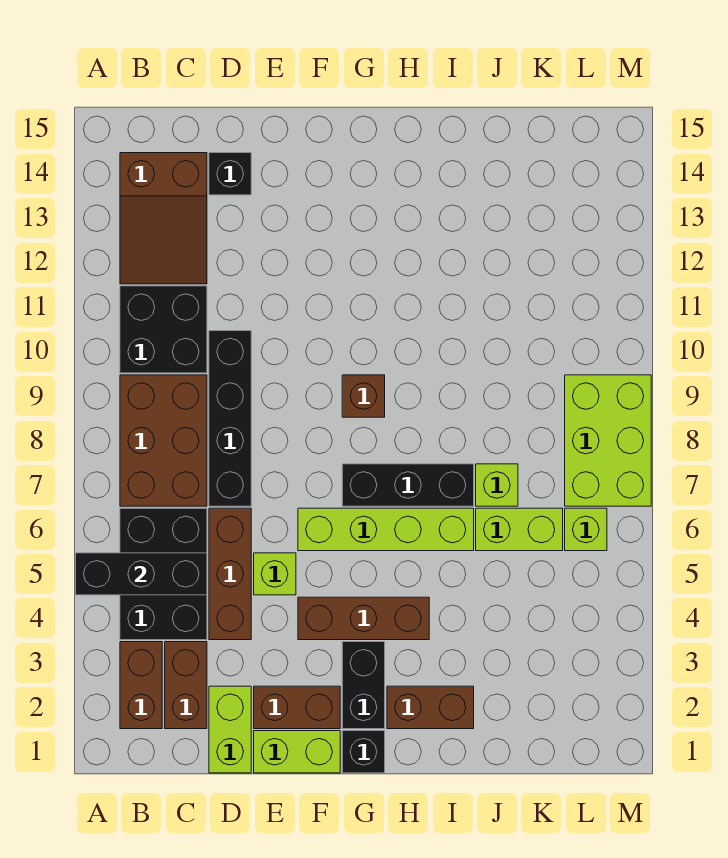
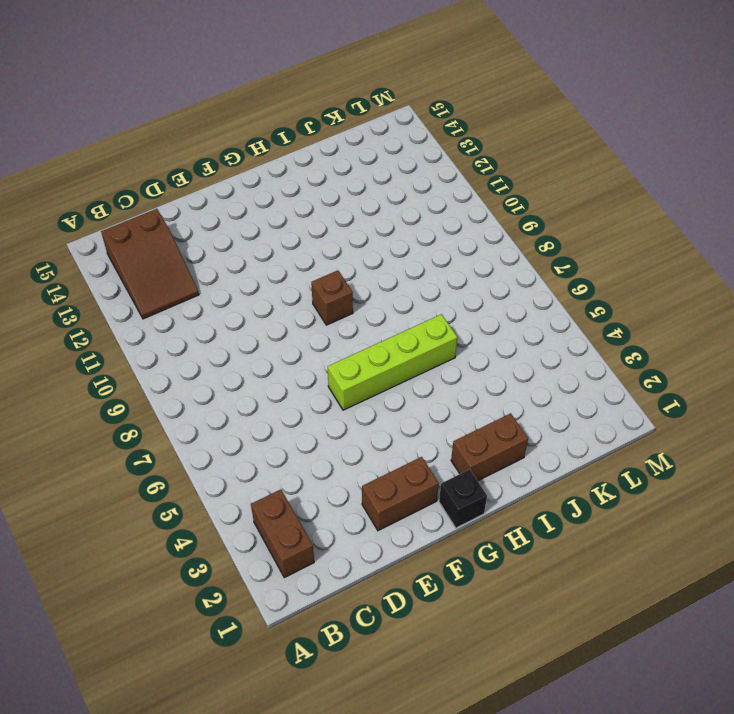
none -> black brick B4:C6 level 1
none -> brown brick B7:C9 level 1
none -> black brick B10:C11 level 1

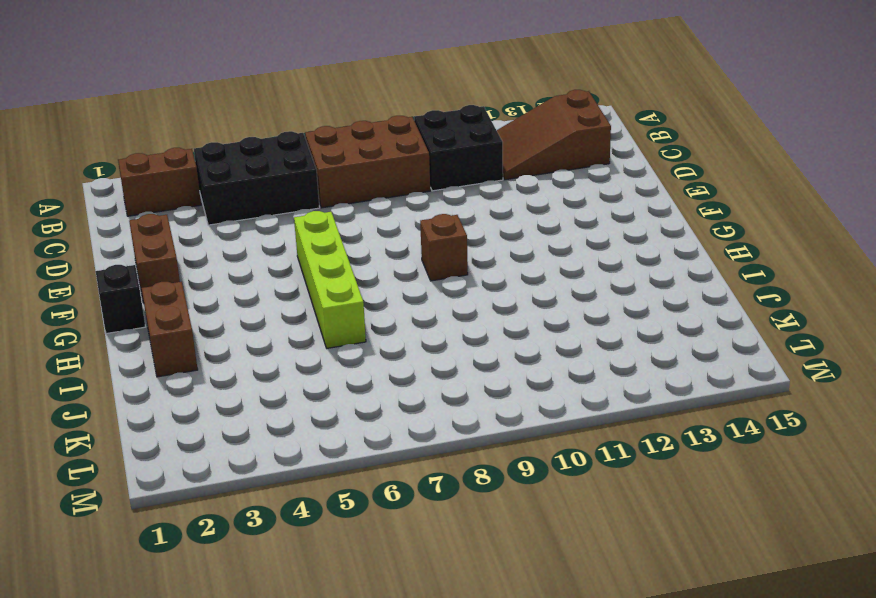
none -> brown brick C2:C3 level 1
none -> lime brick D1:D2 level 1
none -> brown brick D4:D6 level 1

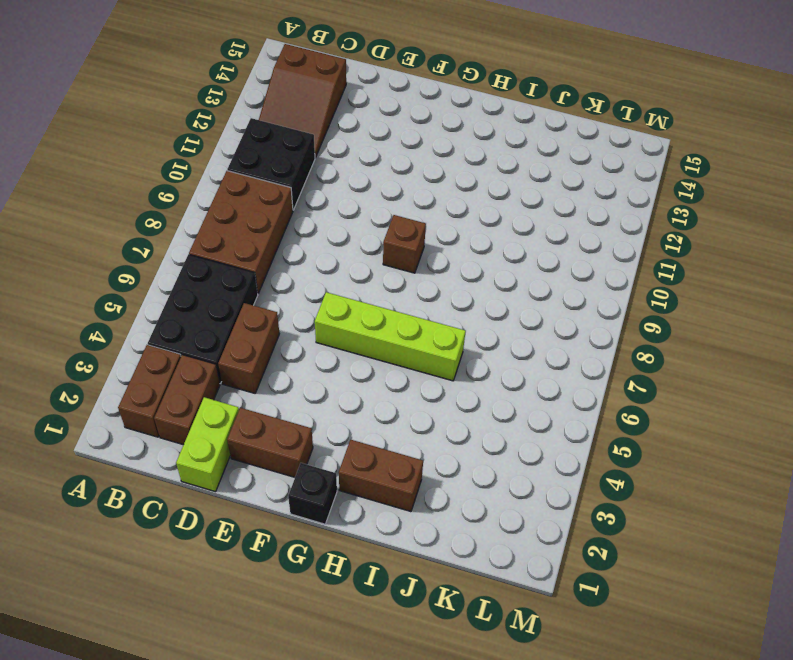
brown brick D4:D5 level 1 -> brown brick D4:D6 level 1
none -> black brick D7:D10 level 1
none -> black brick D14 level 1
none -> lime brick E1:F1 level 1

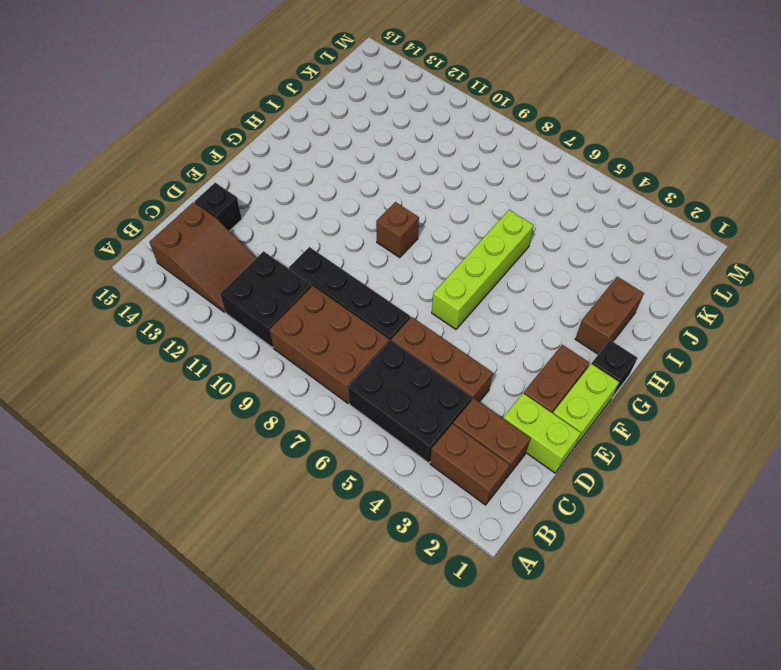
none -> lime brick E5 level 1
none -> brown brick F4:H4 level 1
none -> black brick G2:G3 level 1

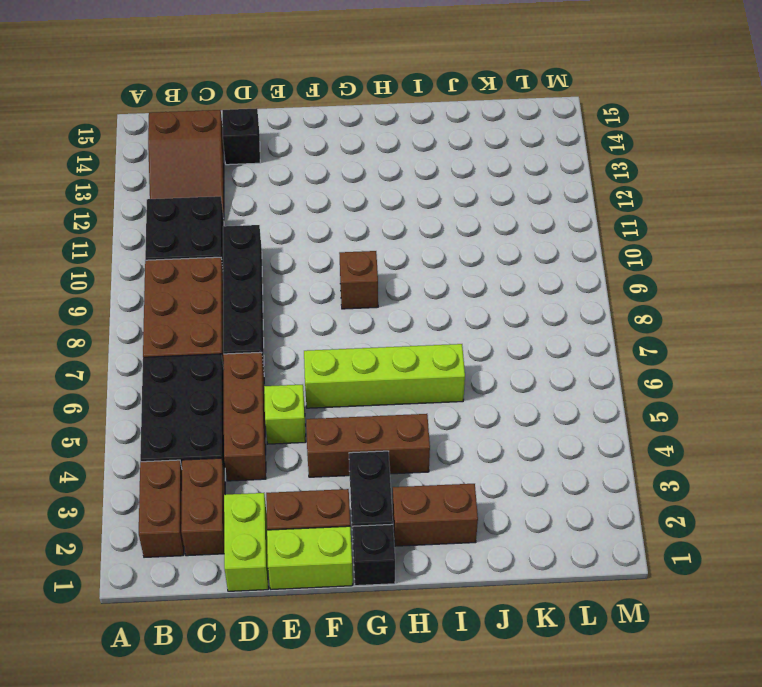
none -> black brick G7:I7 level 1
none -> lime brick J6:K6 level 1
none -> lime brick J7 level 1

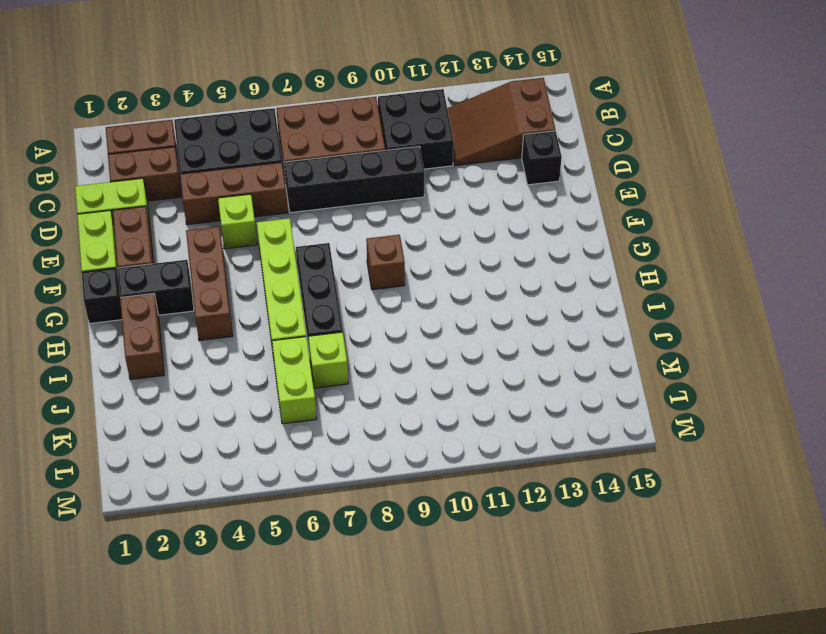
none -> lime brick L6 level 1
none -> lime brick L7:M9 level 1
none -> black brick A5:C5 level 2

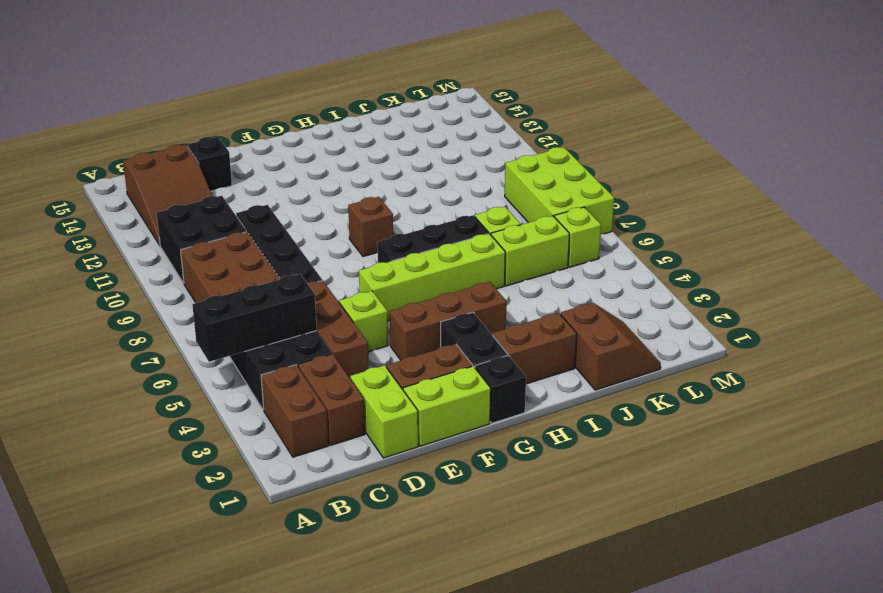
brown slope J1:K2 level 1 top J -> none

